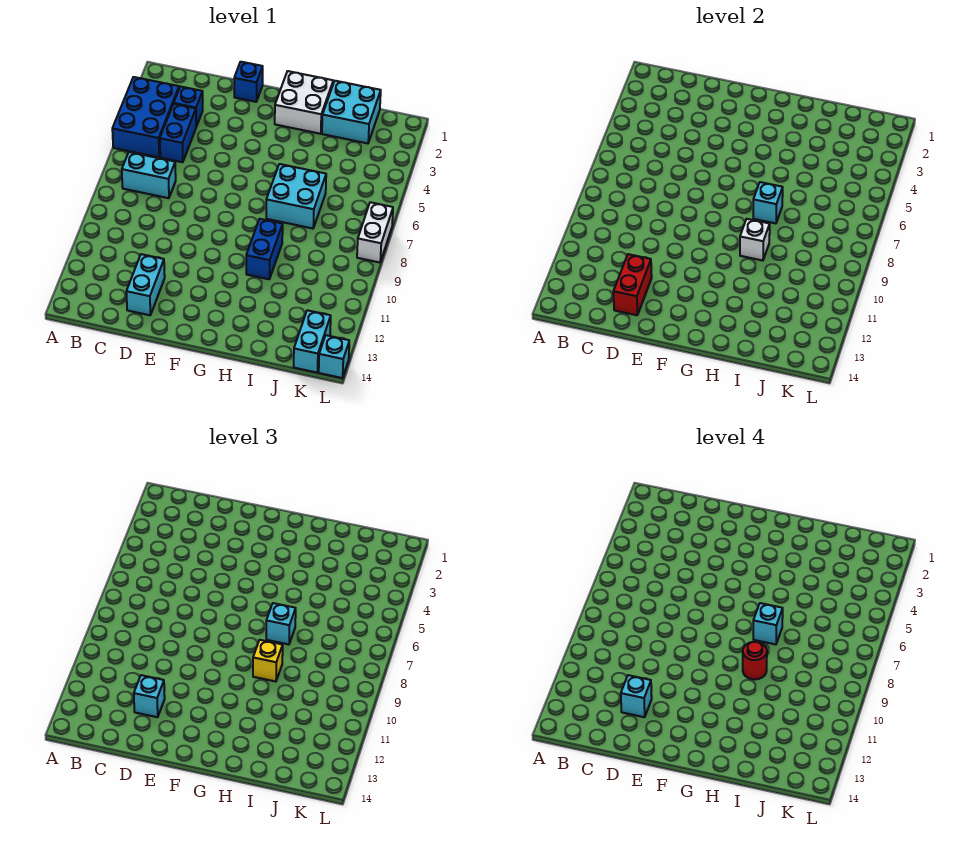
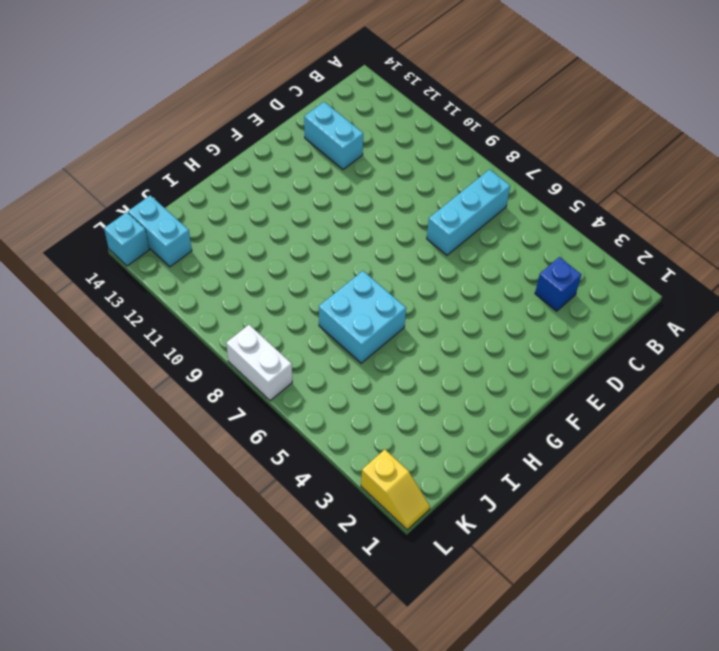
cyan brick B7:D7 level 1 -> cyan brick B7:C7 level 1
yellow slope L1:L2 level 1 top 2 -> none
none -> blue brick A3:B5 level 1
none -> blue brick C4:C5 level 1
none -> blue brick E1 level 1

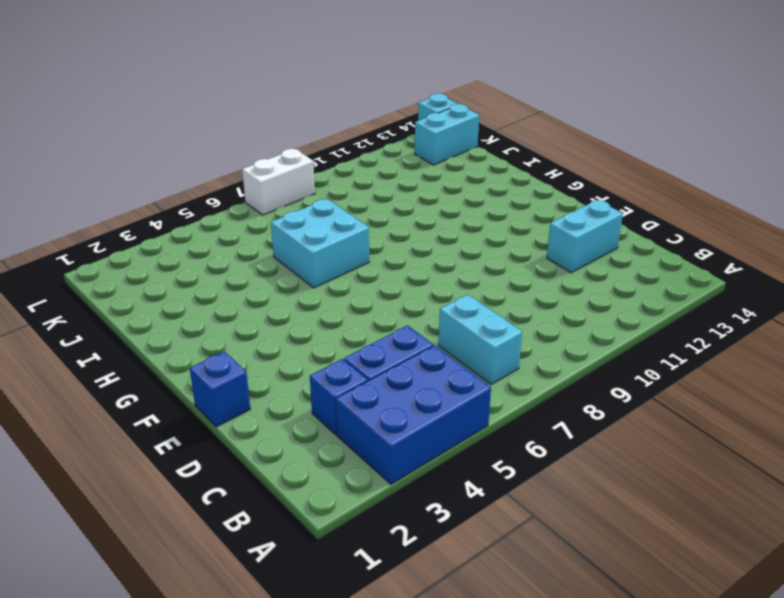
none -> white brick G1:H2 level 1
none -> blue brick H9:H10 level 1
none -> cyan brick I1:J2 level 1

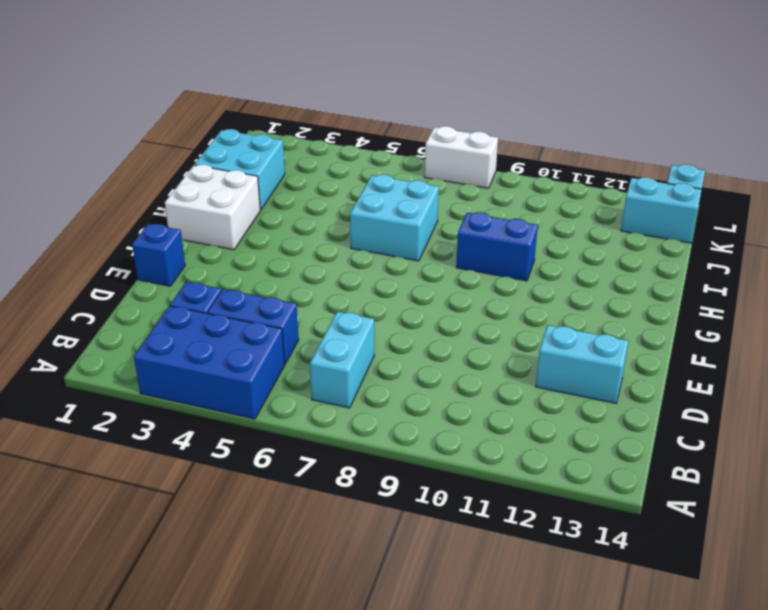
none -> red brick D12:D13 level 2
none -> cyan brick H7 level 2
none -> white brick H9 level 2

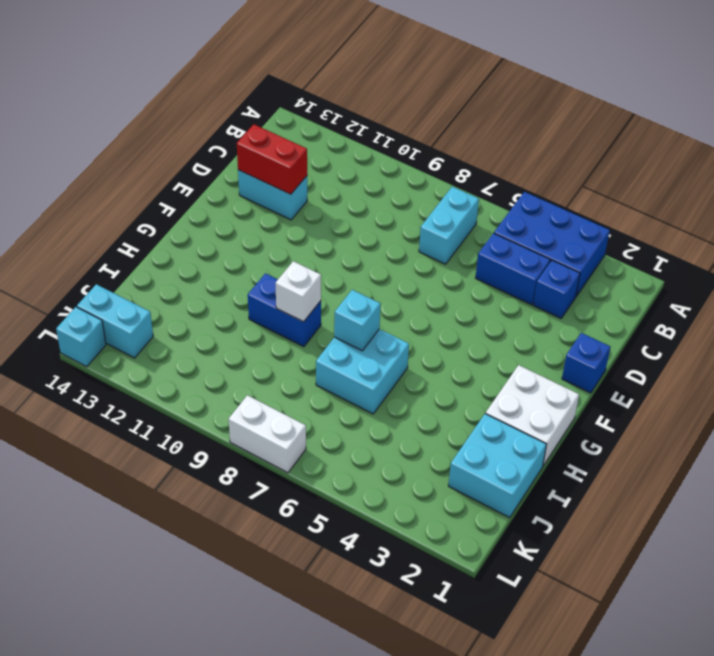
none -> cyan brick D12 level 3
none -> cyan brick H7 level 3
none -> yellow brick H9 level 3

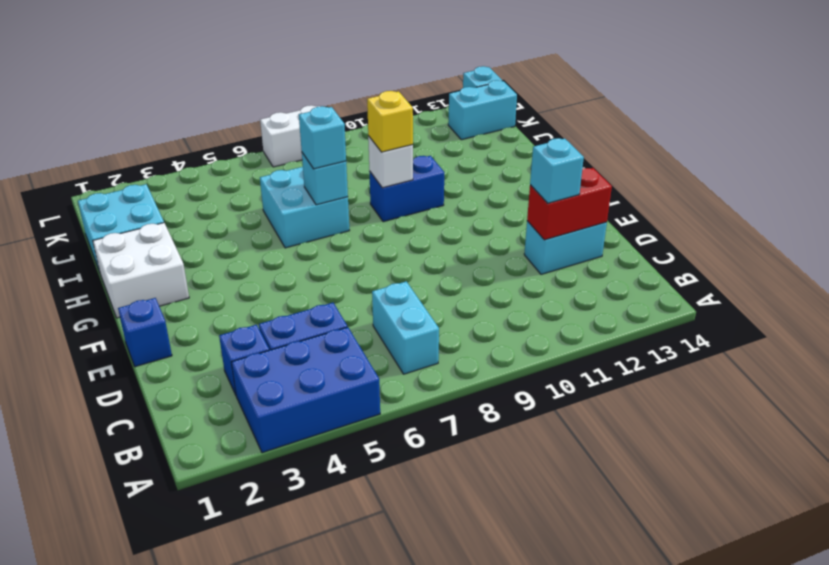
none -> cyan brick D12 level 4
none -> cyan brick H7 level 4
none -> red round brick H9 level 4

